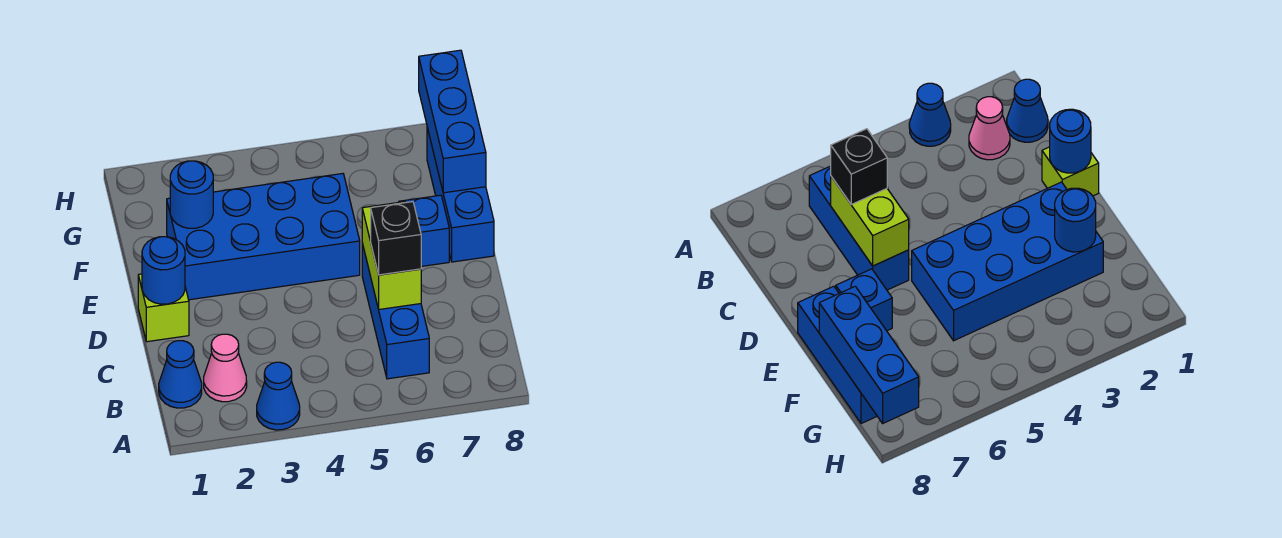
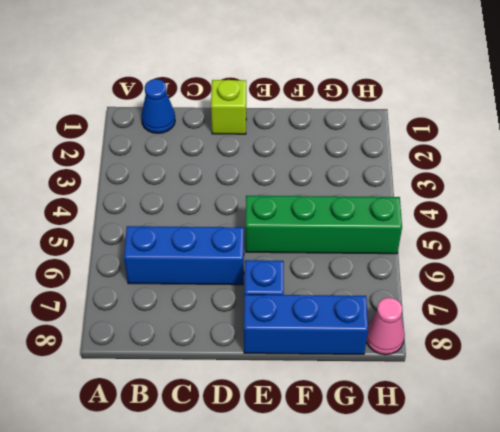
green brick E5:H5 level 1 -> blue brick E2:F5 level 1
pink cone H8 level 1 -> pink cone B2 level 1
none -> blue cone A3 level 1
none -> lime brick C6:D6 level 2
none -> blue round brick D1 level 2

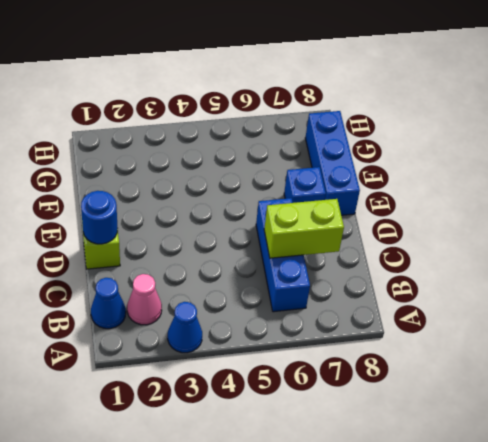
lime brick C6:C7 level 2 -> lime brick C6:D6 level 2
none -> blue brick E2:F5 level 1
none -> blue round brick F2 level 2
none -> blue brick F8:H8 level 2

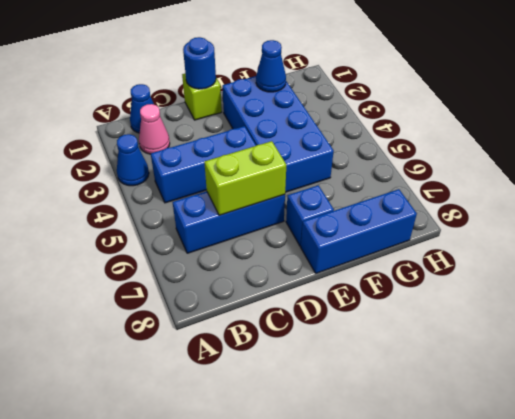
blue brick B4:D4 level 1 -> blue brick F8:H8 level 2
blue cone F2 level 2 -> blue round brick F2 level 2
none -> black brick C6 level 3

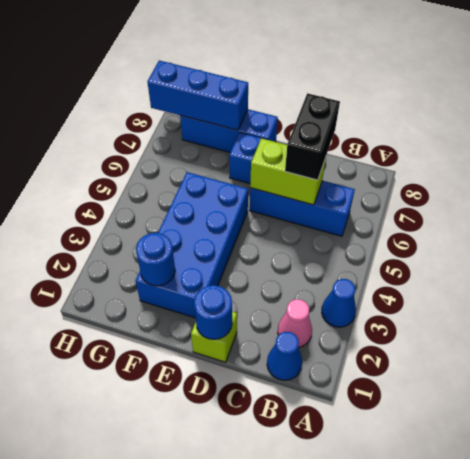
black brick C6:C7 level 3 -> black brick C6 level 3

